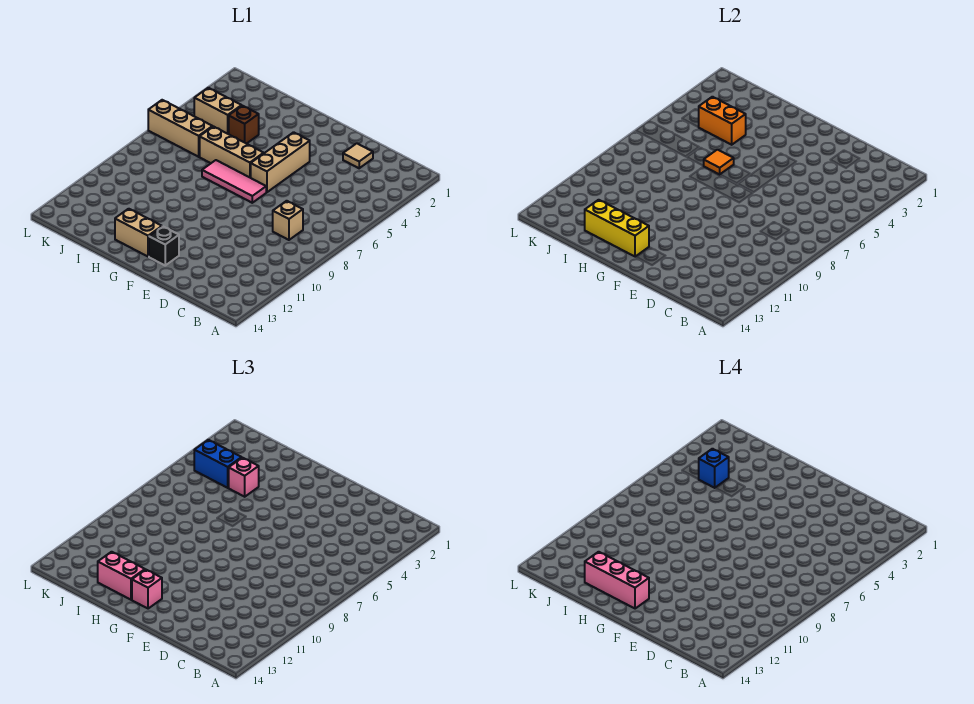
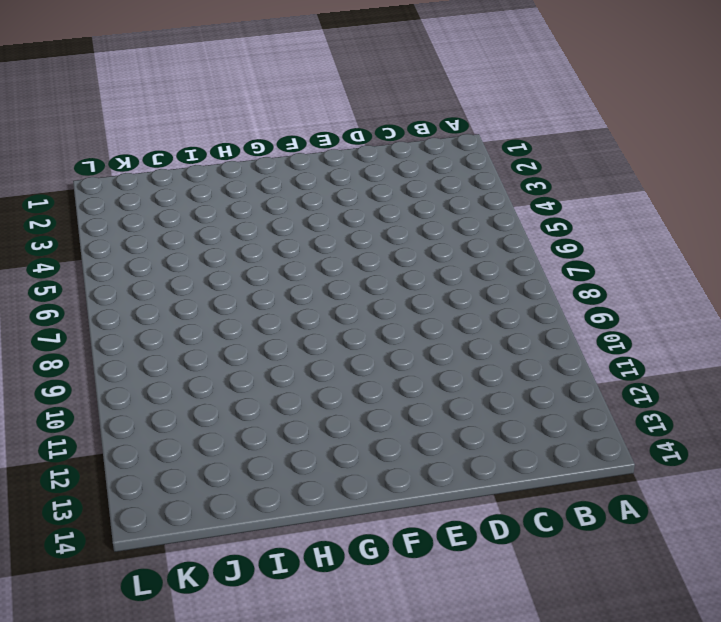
none -> tan brick C8 level 1
none -> tan tile D2 level 1
none -> tan brick F4:F6 level 1

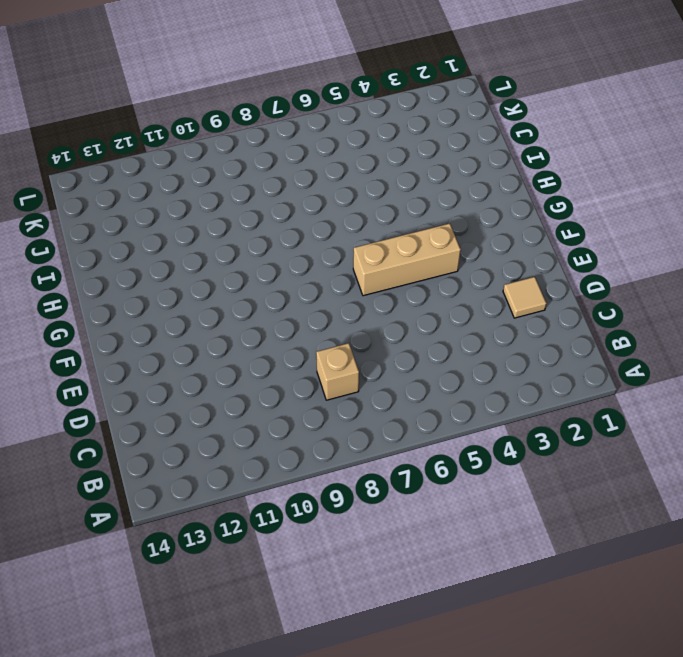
none -> pink tile F7:H7 level 1
none -> black brick F13 level 1
none -> tan brick G6:I6 level 1

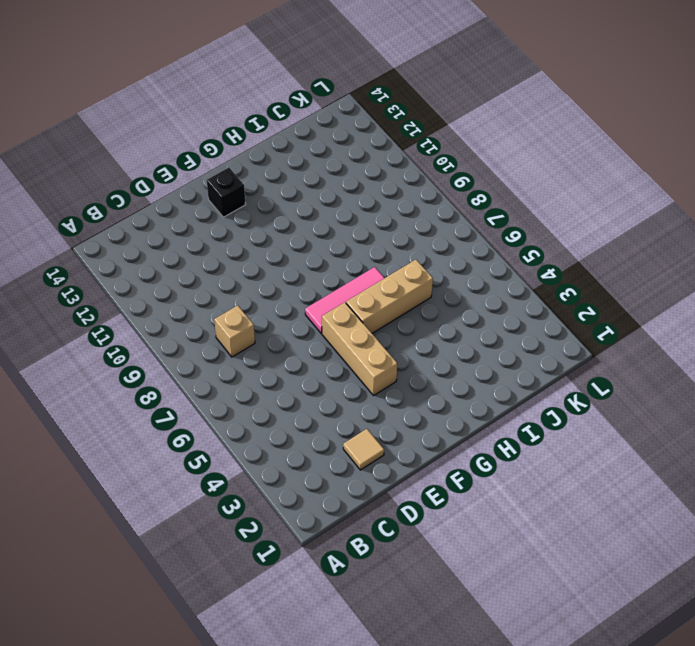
none -> tan brick G13:H13 level 1
none -> brown brick I4 level 1
none -> tan brick J4:K4 level 1

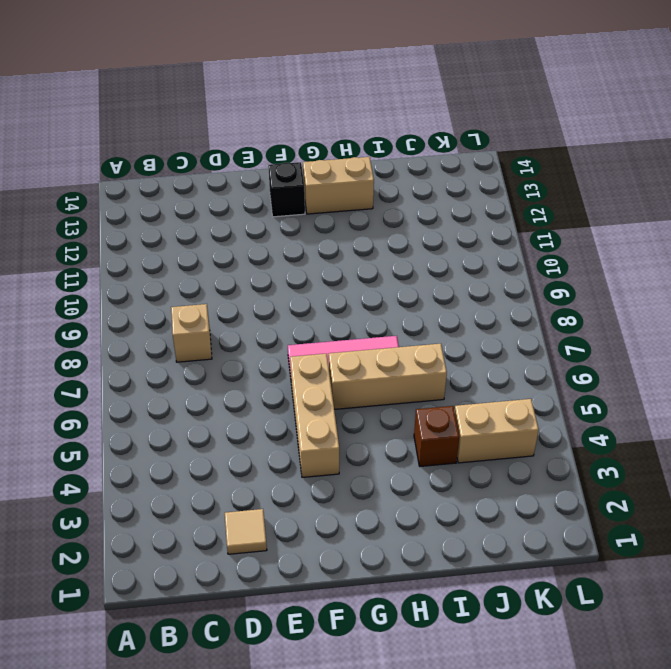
none -> tan brick J6:L6 level 1
none -> yellow brick G13:I13 level 2
none -> orange tile H6 level 2

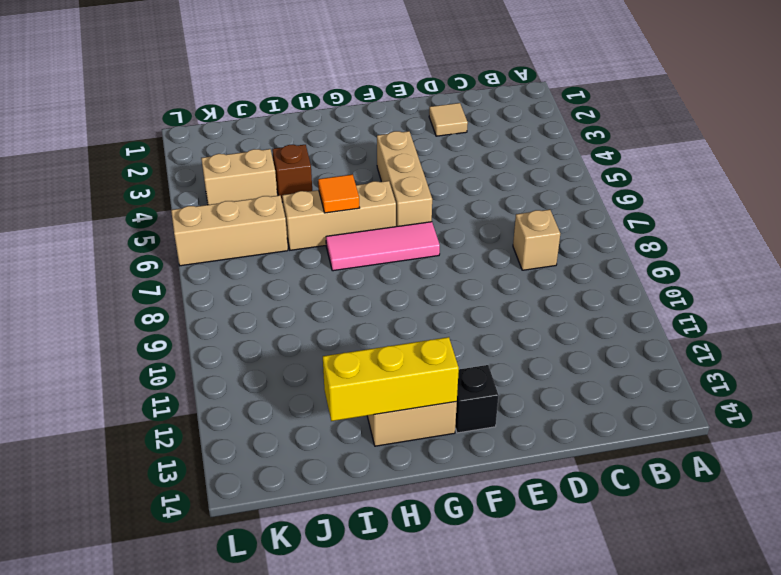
none -> orange brick I4:J4 level 2
none -> pink brick G13 level 3
none -> pink brick H13:I13 level 3

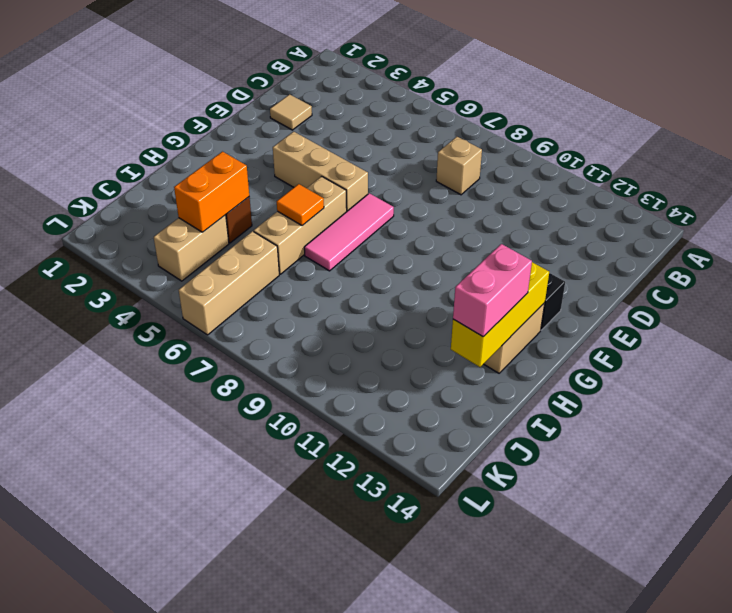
none -> pink brick G13 level 3
none -> pink brick I4 level 3
none -> blue brick J4:K4 level 3

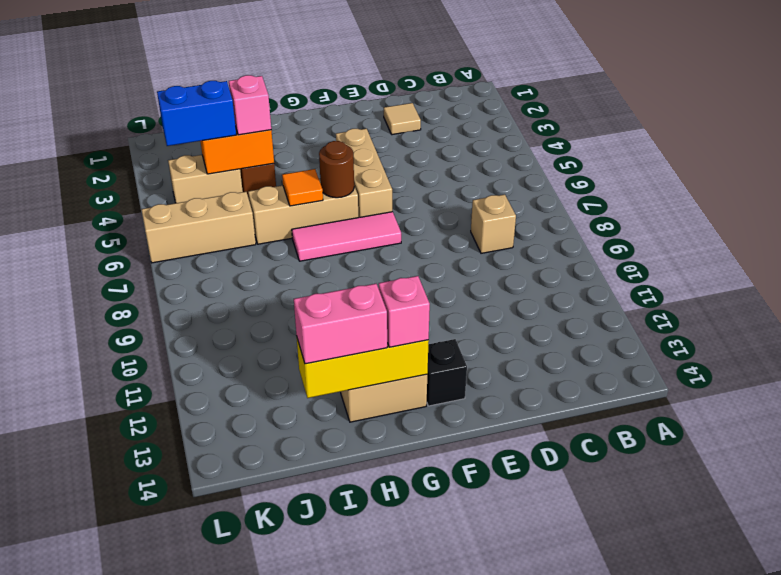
brown round brick G6 level 2 -> none
none -> pink brick G13:I13 level 4
none -> blue brick J4 level 4

